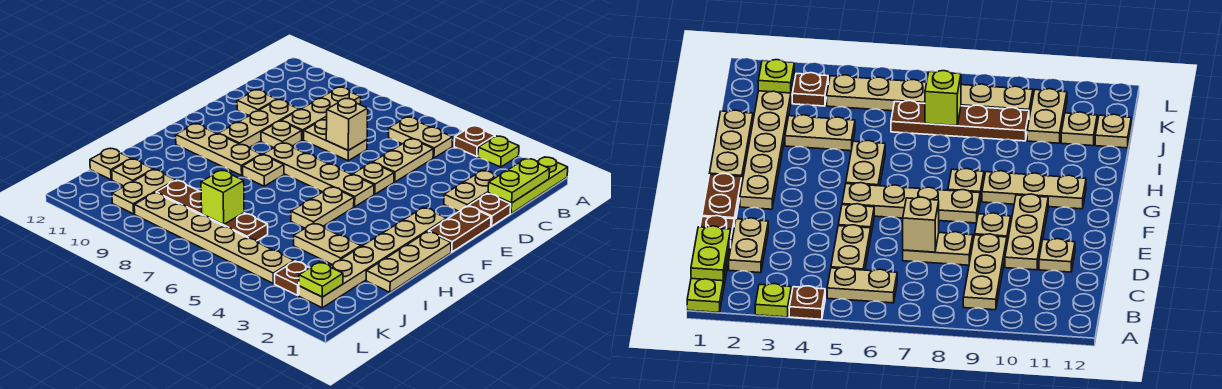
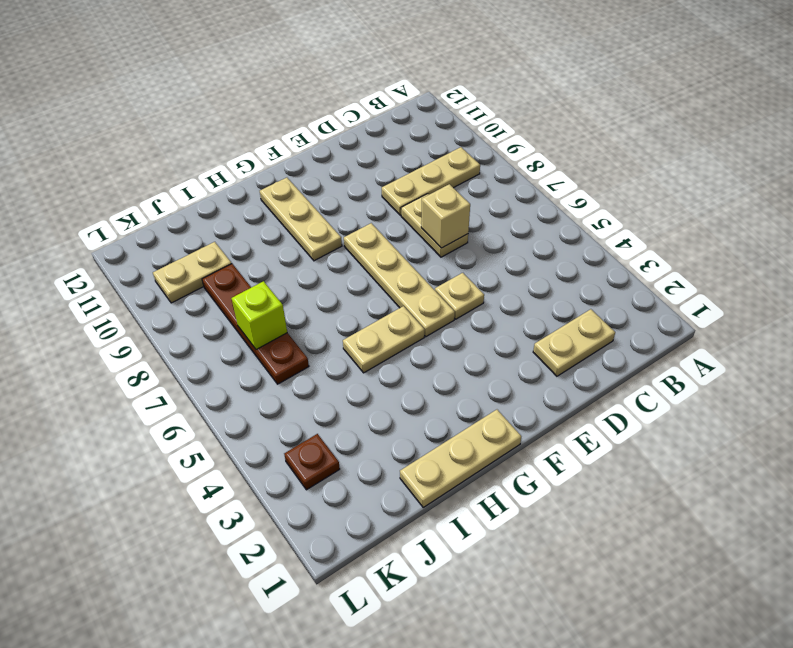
none -> lime plate A1:C1 level 1
none -> lime plate A3 level 1
none -> brown plate A4 level 1
none -> tan plate B5:B6 level 1

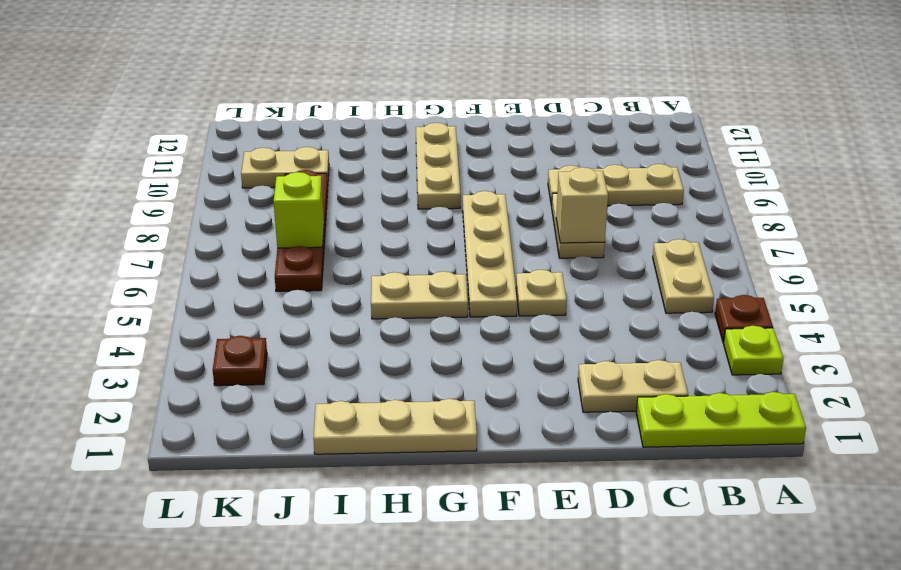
none -> tan plate C5:D5 level 1
none -> brown plate D1 level 1
none -> tan plate D10:F10 level 1
none -> tan plate D11 level 1

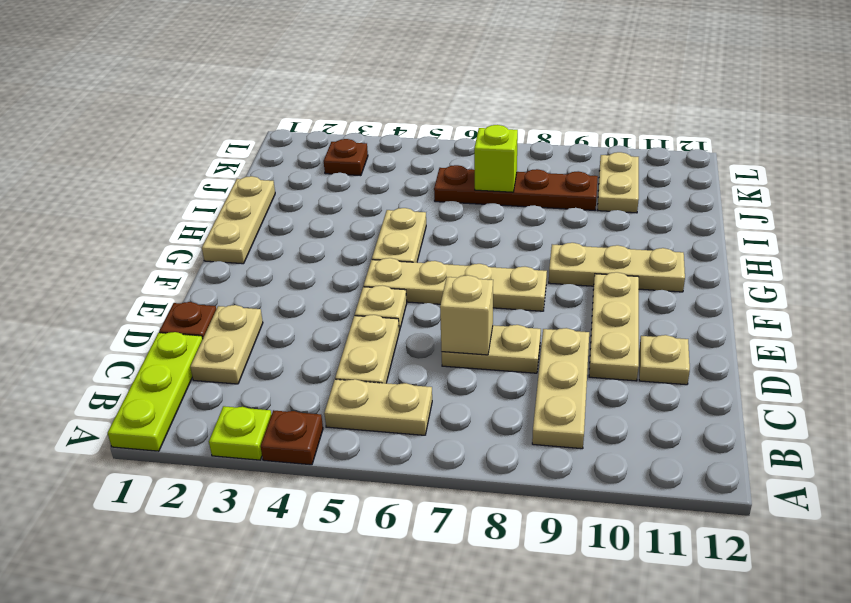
none -> brown plate E1:F1 level 1
none -> tan plate E9 level 1
none -> tan plate F2:K2 level 1
none -> tan plate G8 level 1

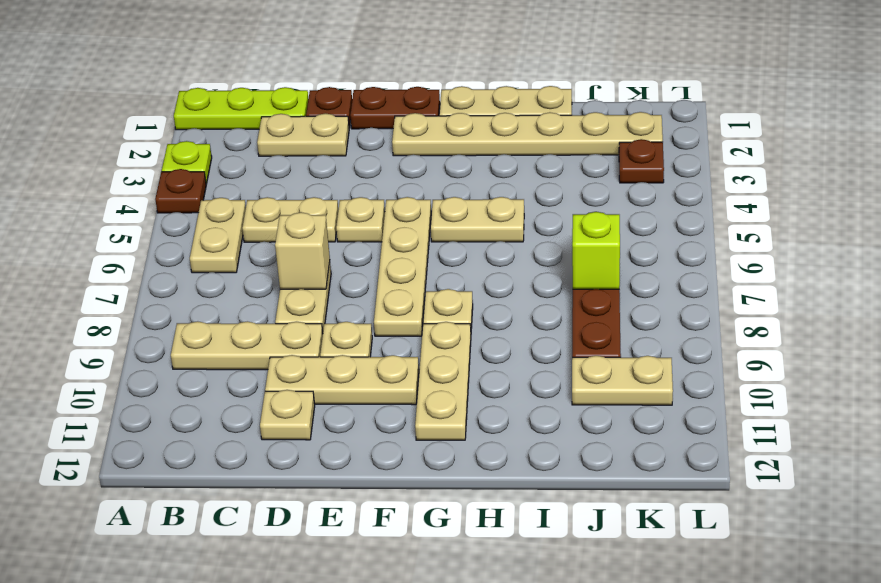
none -> tan plate I3:I4 level 1
none -> tan plate J11 level 1
none -> tan plate J12 level 1
none -> tan plate K4:K9 level 1

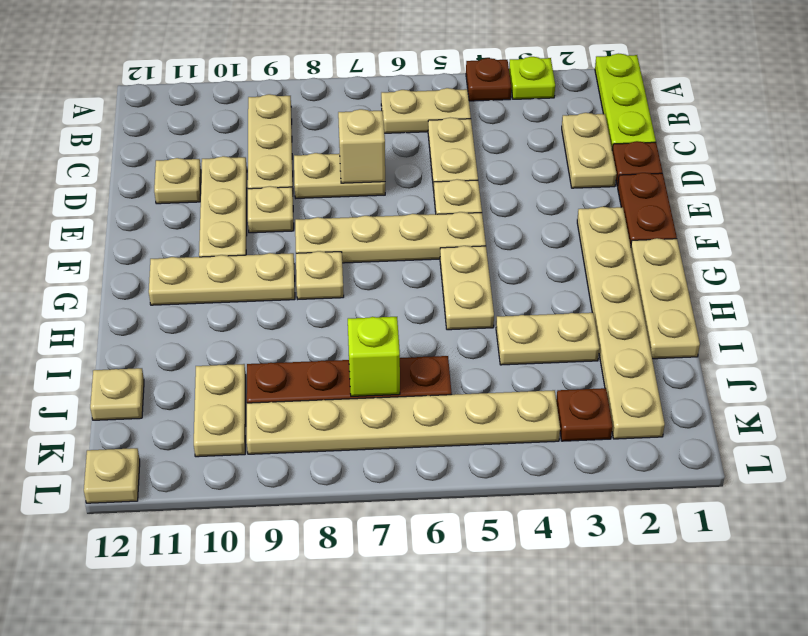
tan plate L12 level 1 -> tan plate J11 level 1
none -> lime plate B1:C1 level 2
none -> lime plate K2 level 2

